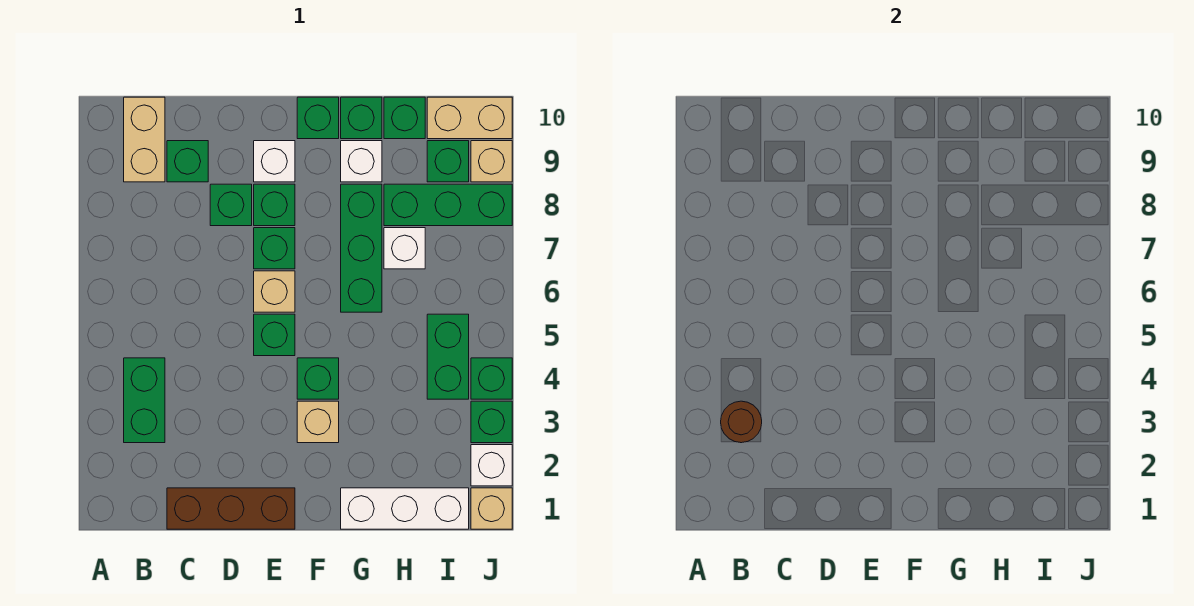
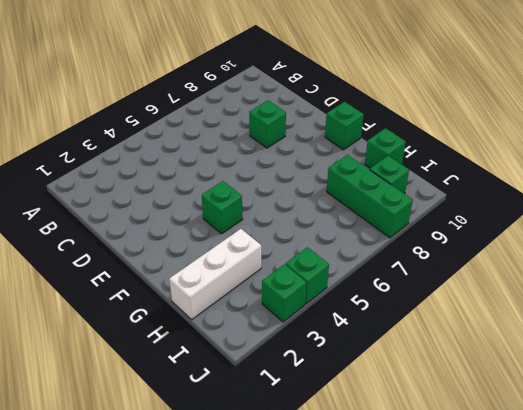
white brick H1:H3 level 1 -> white brick G1:I1 level 1
none -> green brick B3:B4 level 1
none -> tan brick B9:B10 level 1
none -> brown brick C1:E1 level 1

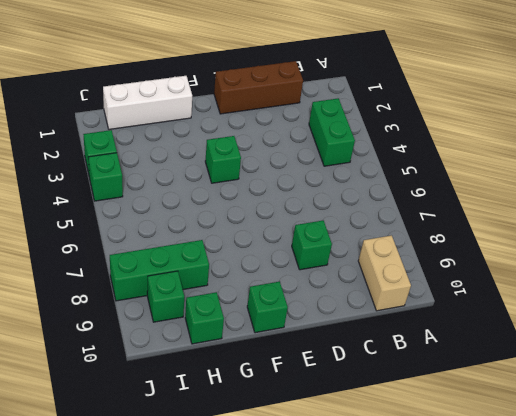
none -> green brick C9 level 1
none -> green brick E5 level 1
none -> tan brick E6 level 1

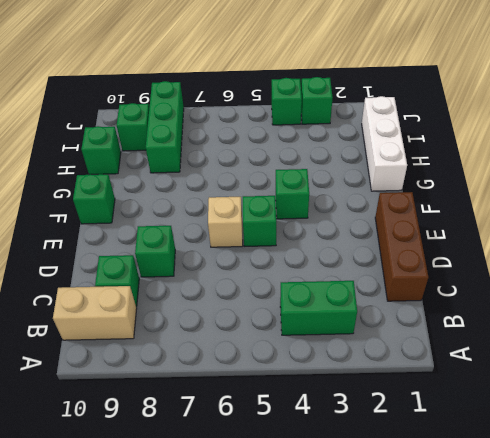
none -> green brick E7 level 1
none -> green brick E8 level 1
none -> white brick E9 level 1

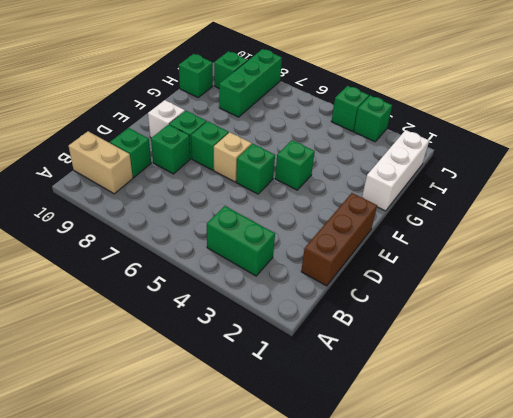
none -> tan brick F3 level 1
none -> green brick F10 level 1
none -> green brick G6:G8 level 1

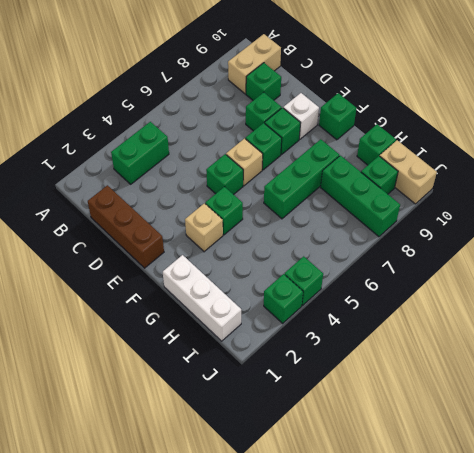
none -> white brick G9 level 1
none -> green brick G10 level 1
none -> white brick H7 level 1

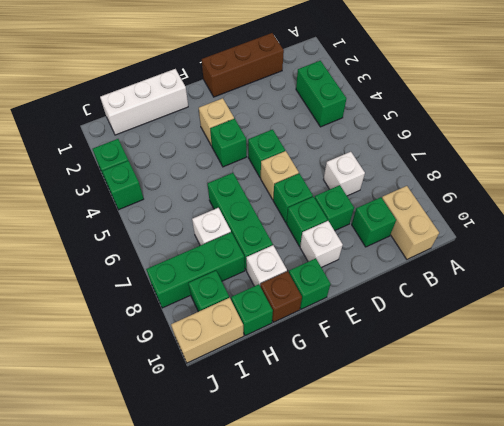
white brick C7 level 1 -> white brick J2 level 1
brown brick G10 level 1 -> green brick G10 level 1
none -> green brick I4:I5 level 1
none -> tan brick J1 level 1
none -> tan brick J9 level 1

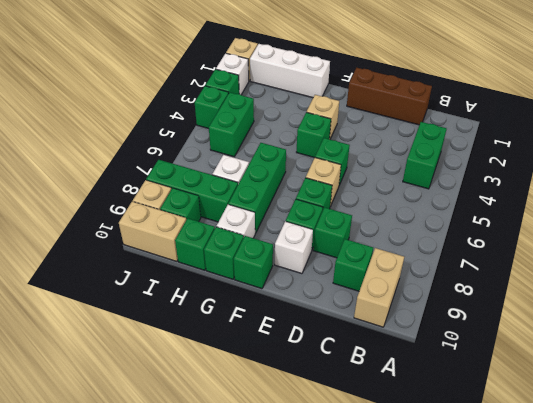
none -> brown round brick B3 level 2

